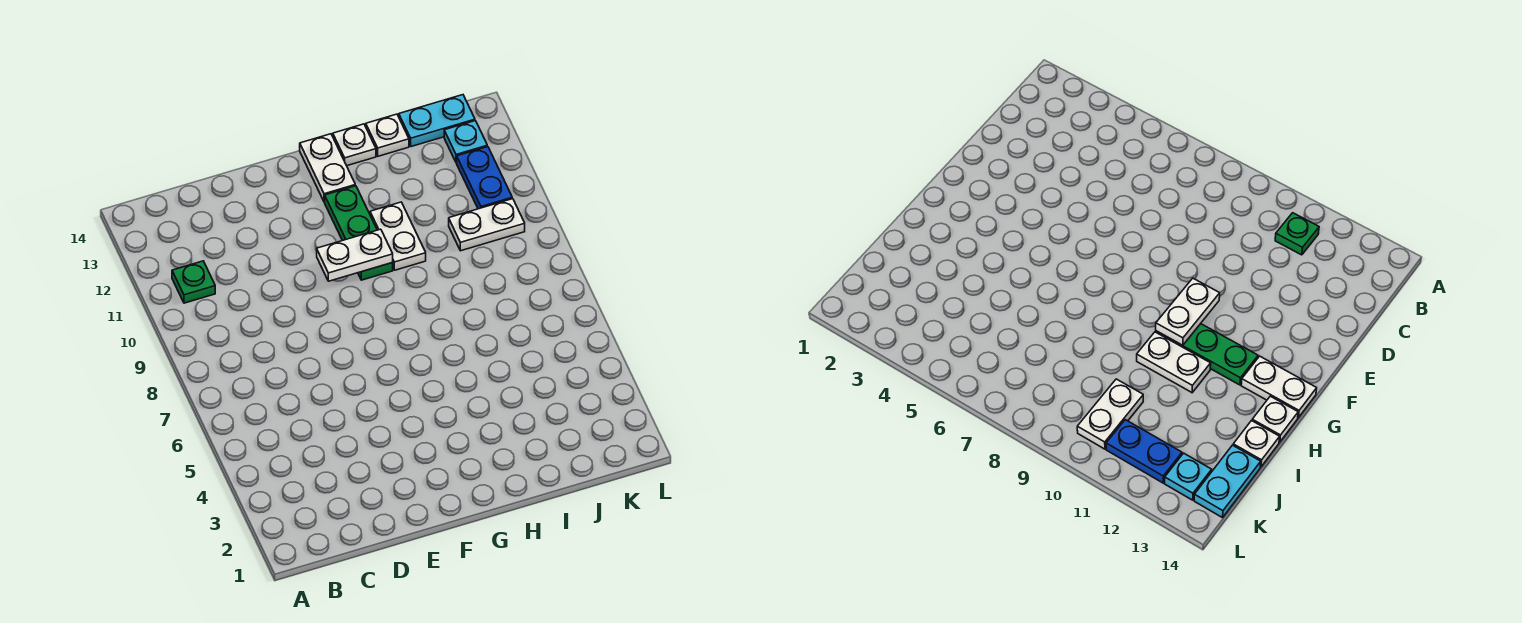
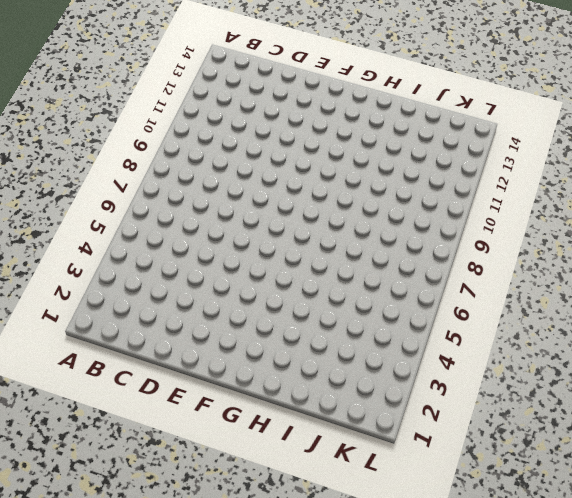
none -> green plate B11 level 1
none -> green plate G10:G12 level 1

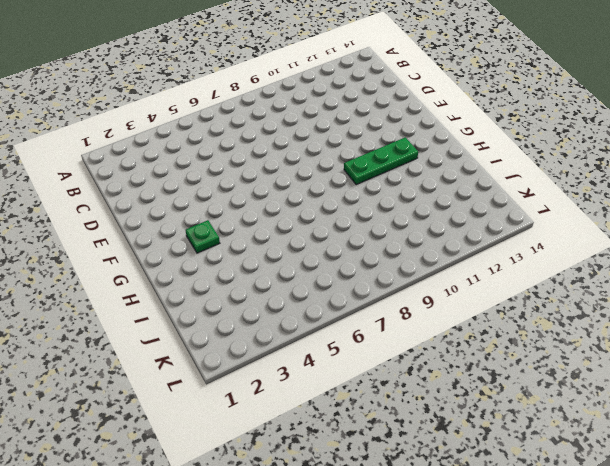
green plate G3 level 1 -> green plate B11 level 1
none -> white plate G13:G14 level 1
none -> white plate H10:H11 level 1

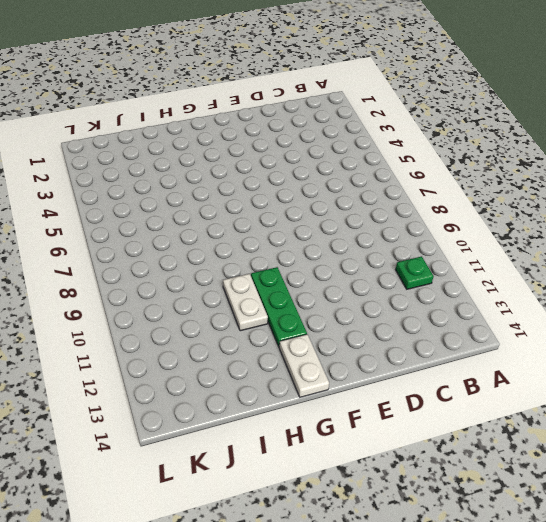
none -> white plate H14 level 1
none -> white plate I14 level 1

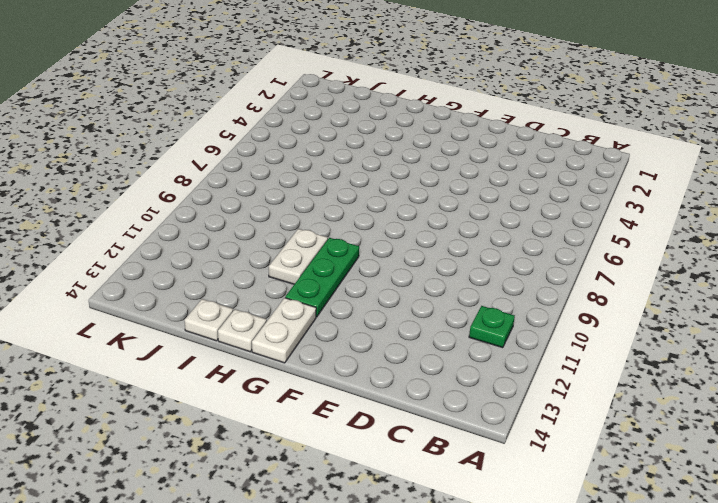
none -> white plate J10:K10 level 1
none -> cyan plate J14:K14 level 1

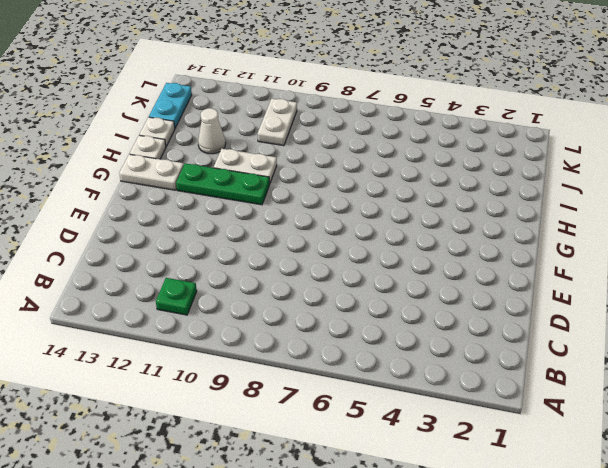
white cone I12 level 1 -> none
none -> blue plate K11:K12 level 1
none -> cyan plate K13 level 1

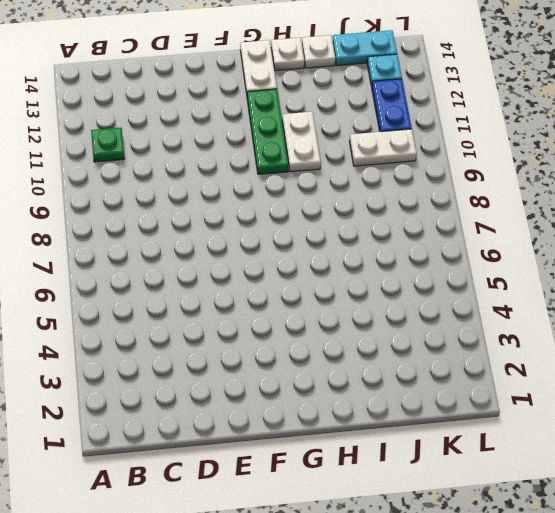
none -> white plate F10:G10 level 2

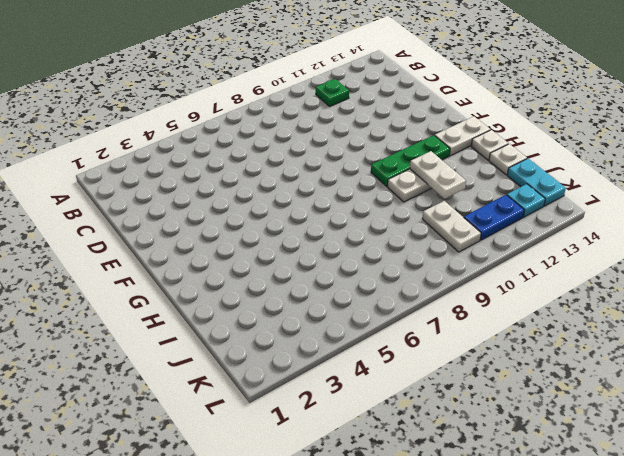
white plate H11:I11 level 2 -> white plate F10:G10 level 2

